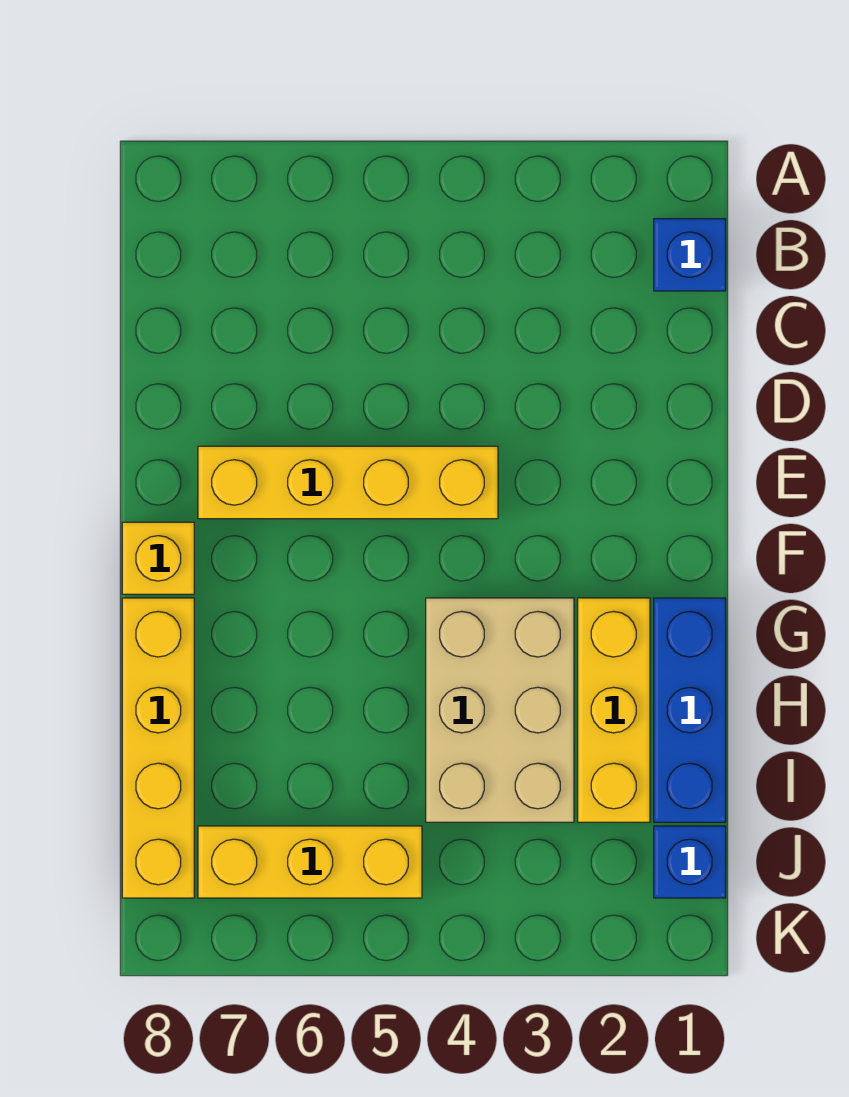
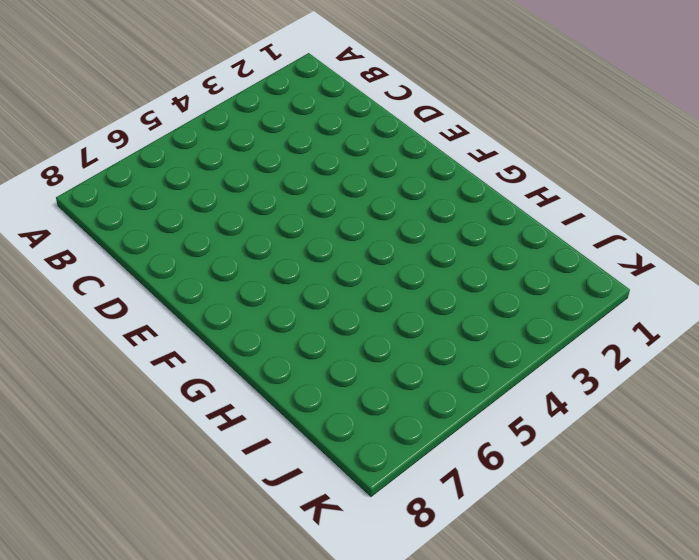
none -> blue brick B1 level 1
none -> yellow brick E4:E7 level 1

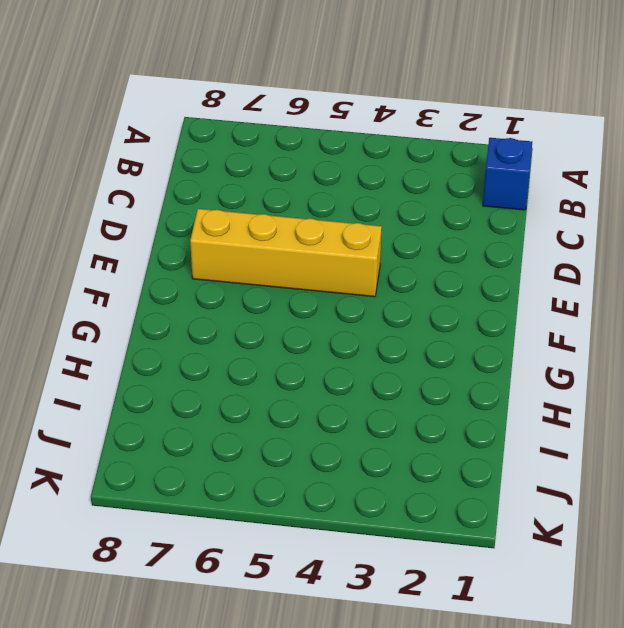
none -> yellow brick F8 level 1
none -> blue brick G1:I1 level 1

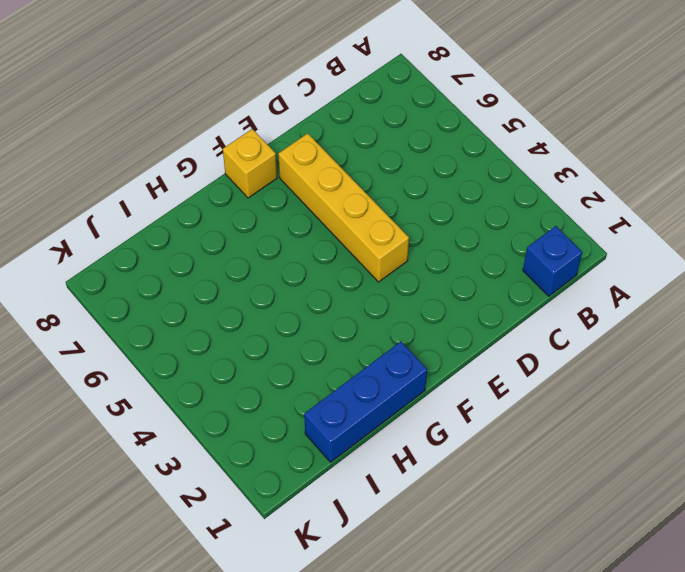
none -> yellow brick G2:I2 level 1
none -> tan brick G3:I4 level 1

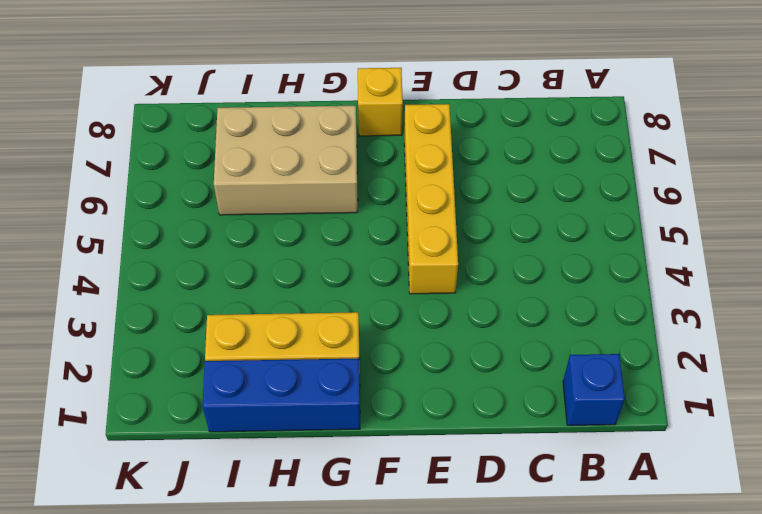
tan brick G6:I7 level 1 -> tan brick G3:I4 level 1
none -> yellow brick G8:J8 level 1
none -> blue brick J1 level 1

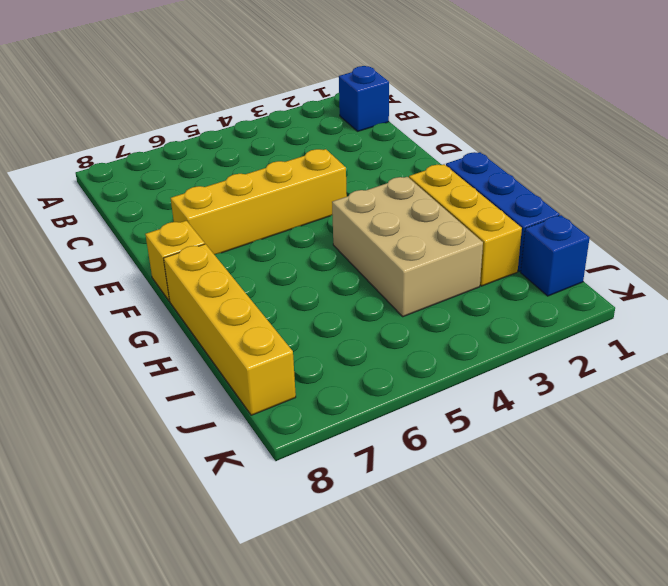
none -> yellow brick J5:J7 level 1

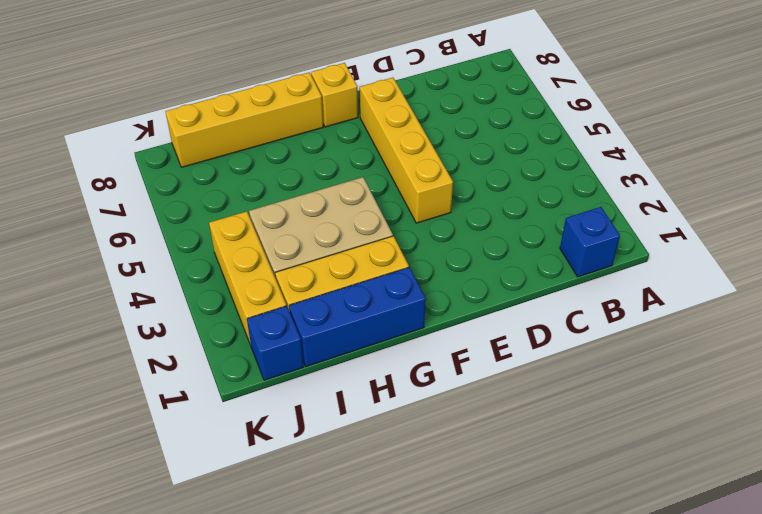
yellow brick J2:J4 level 1 -> yellow brick J5:J7 level 1

